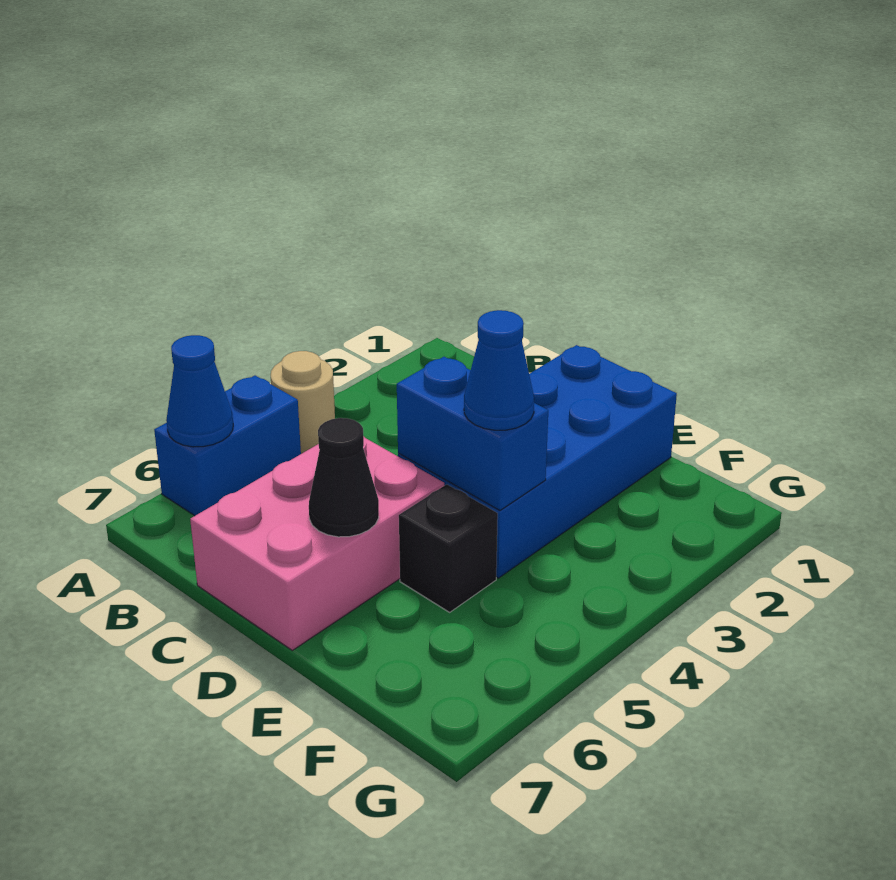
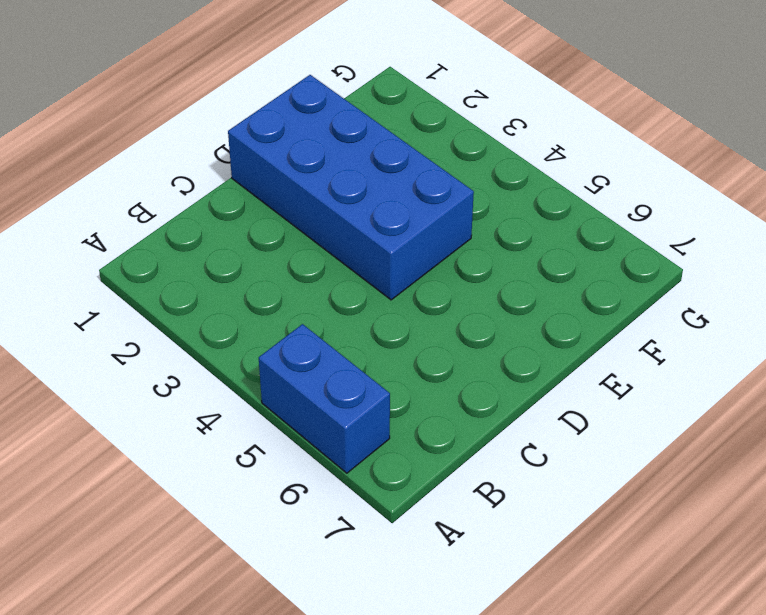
none -> tan round brick A4 level 1
none -> pink brick C5:D7 level 1

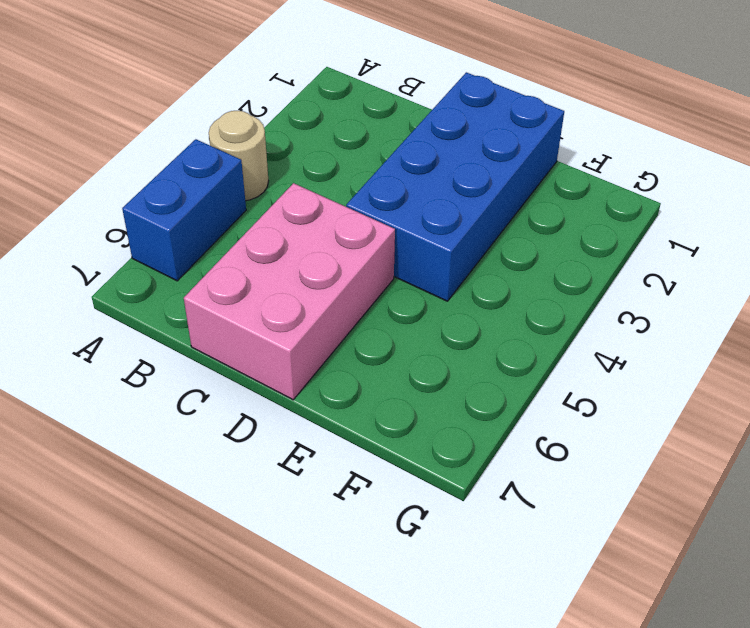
none -> black brick E5 level 1
none -> blue cone A6 level 2

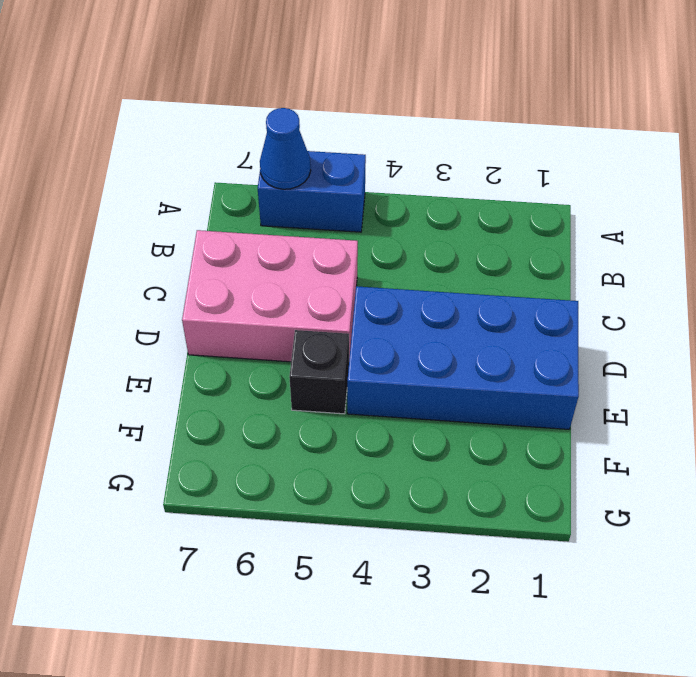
none -> tan round brick A4 level 1
none -> blue brick D4:E4 level 2

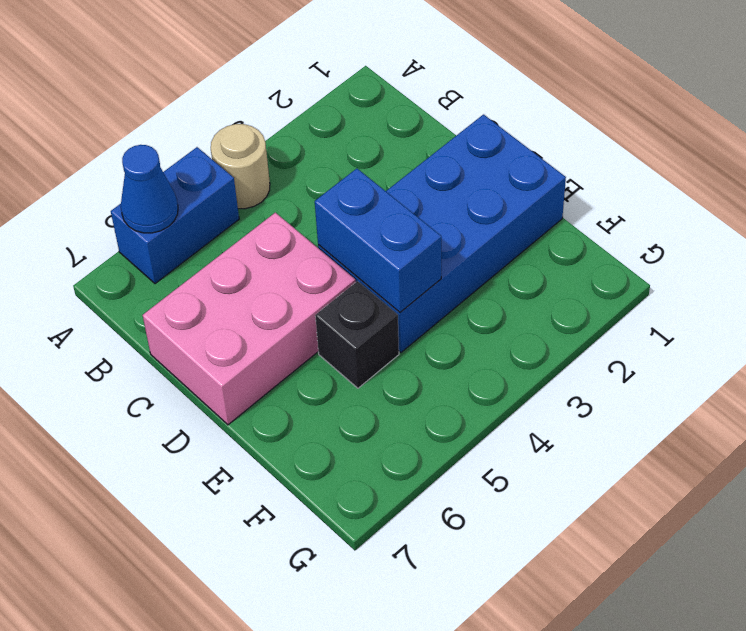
none -> black cone D6 level 2
none -> blue cone E4 level 3

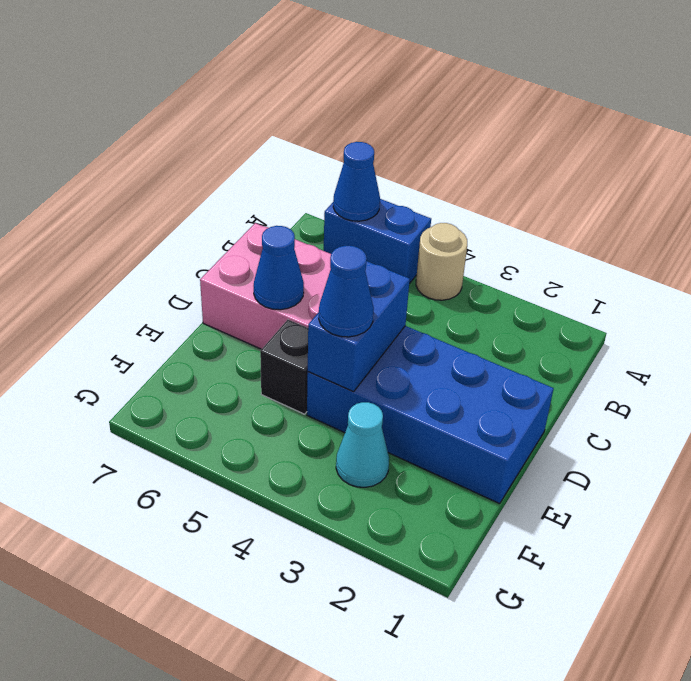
blue cone D6 level 2 -> black cone D6 level 2
cyan cone F3 level 1 -> none

